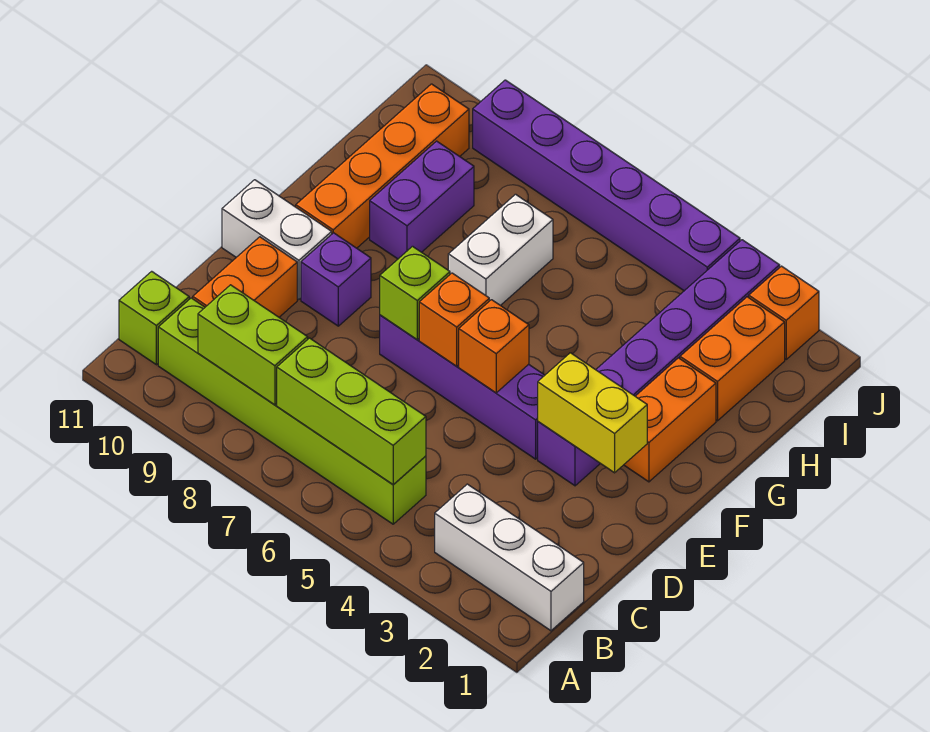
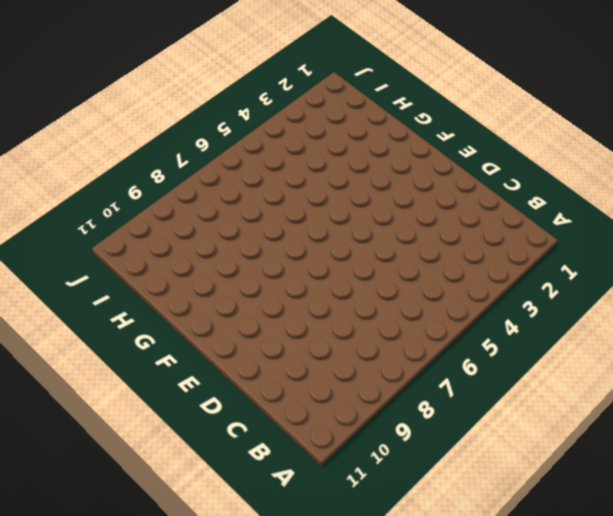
none -> white brick B1:B3 level 1
none -> lime brick B5:B10 level 1
none -> lime brick B11 level 1

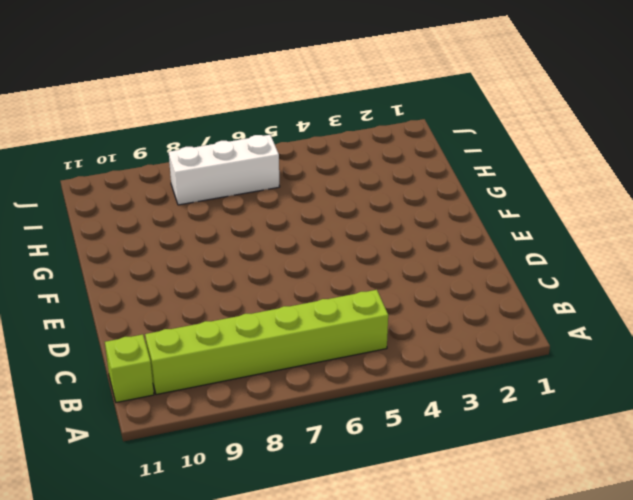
white brick I6:I8 level 1 -> white brick B1:B3 level 1
none -> orange brick C10:D10 level 1
none -> purple brick E3:J3 level 1
none -> purple brick E4:E7 level 1

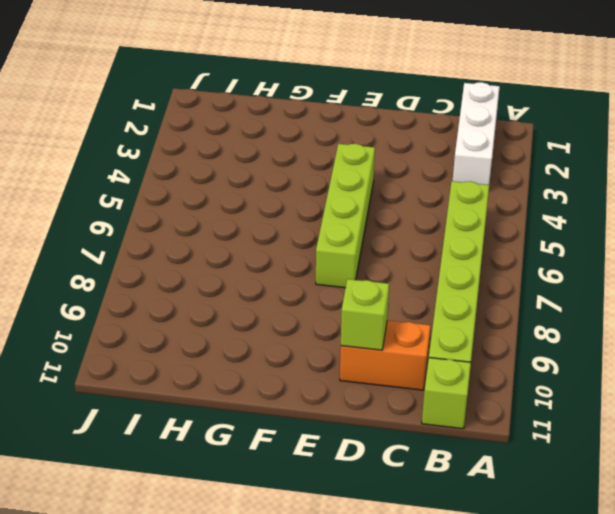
lime brick D10 level 2 -> lime brick E7 level 2
lime brick E4:E7 level 1 -> purple brick E4:E7 level 1
none -> purple brick E3:J3 level 1
none -> purple brick E9 level 1
none -> white brick E10:E11 level 1

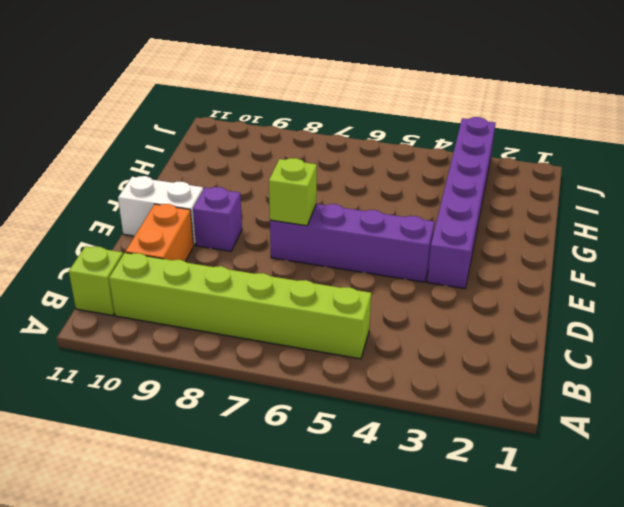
none -> white brick B1:B3 level 1
none -> orange brick F2:G2 level 1
none -> orange brick F10:I10 level 1

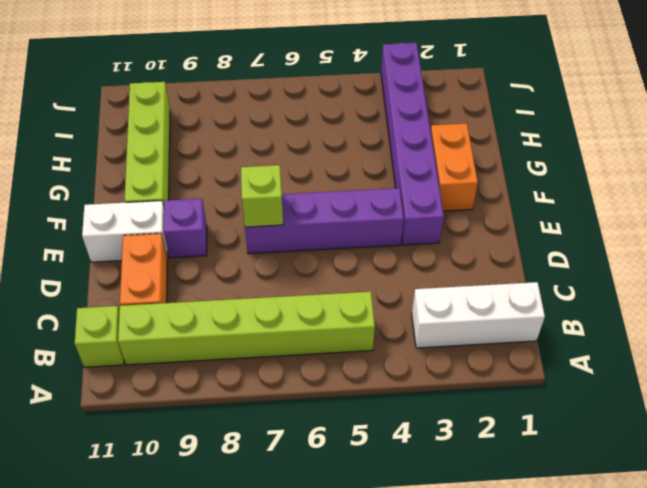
lime brick F10:I10 level 1 -> orange brick F10:I10 level 1
none -> white brick G7:H7 level 1
none -> purple brick G9:H9 level 1
none -> orange brick H2:I2 level 1

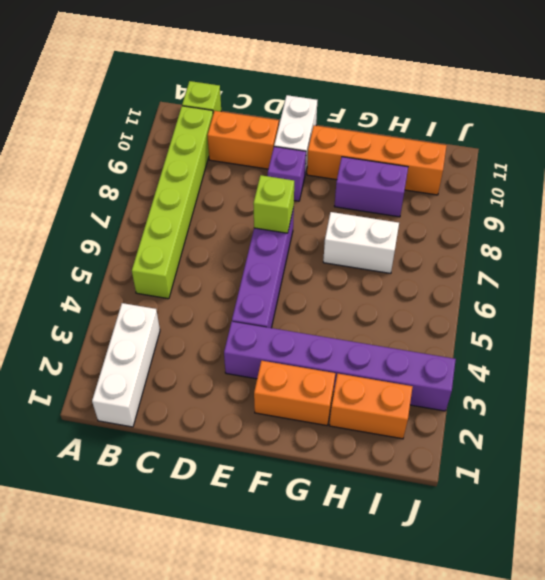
none -> orange brick J2 level 1
none -> purple brick J4:J9 level 1
none -> lime brick B5:B7 level 2

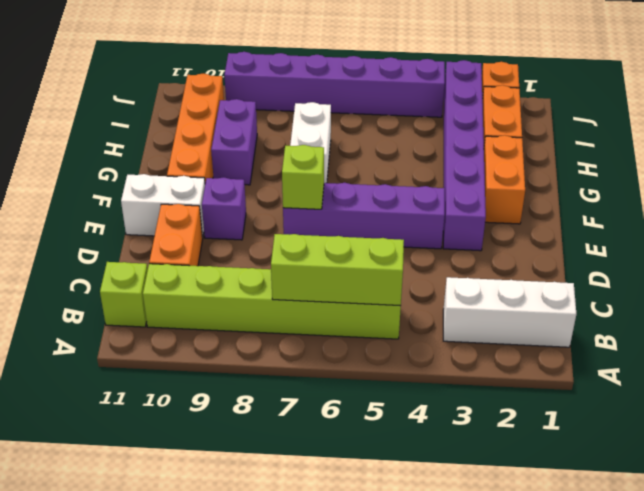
none -> lime brick B8:B9 level 2
none -> yellow brick E2:E3 level 2
none -> orange brick E5 level 2

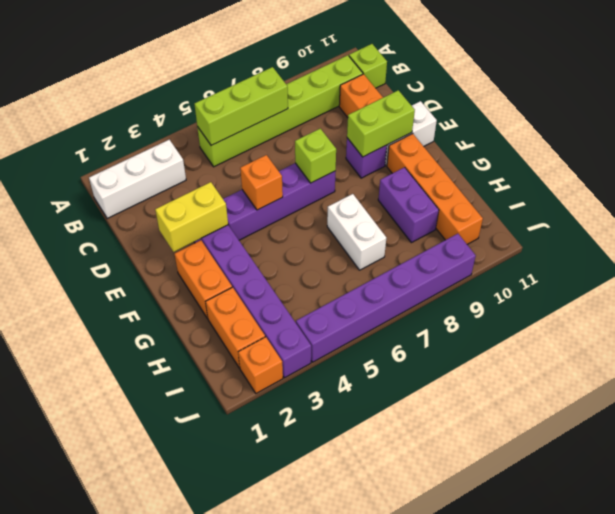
lime brick E9:E10 level 2 -> lime brick B8:B9 level 2
none -> orange brick E6 level 2

